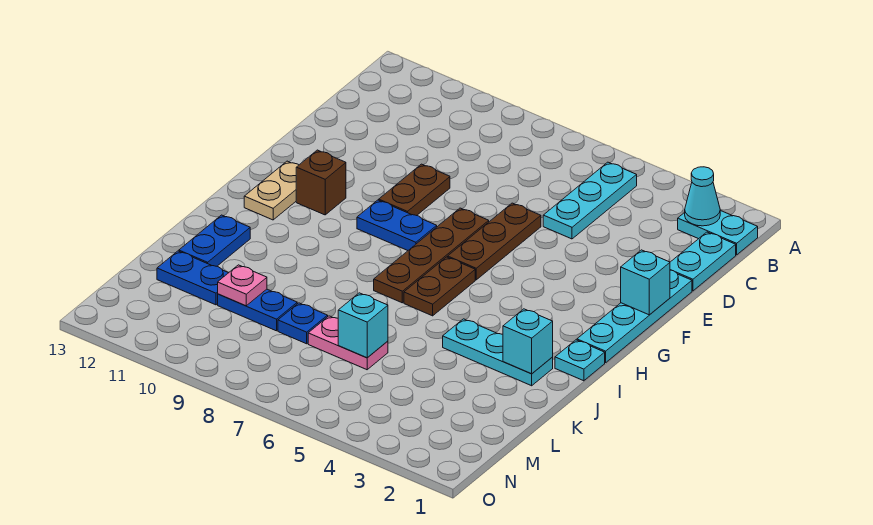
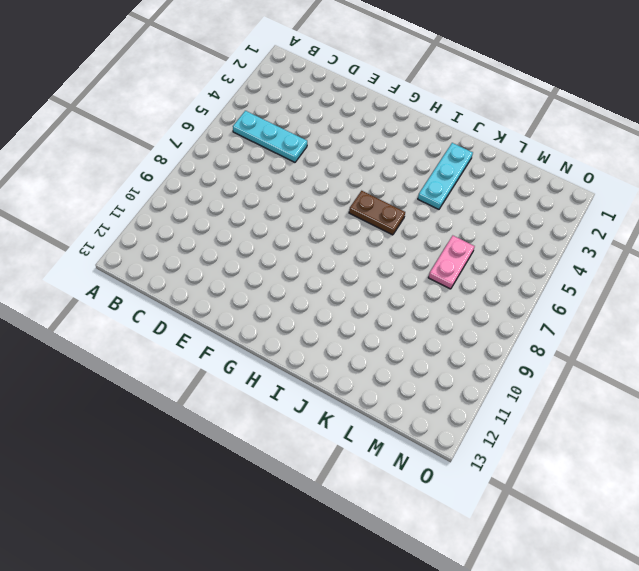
none -> cyan plate B1:B2 level 1
none -> cyan plate C1:D1 level 1
none -> cyan plate E1:H1 level 1

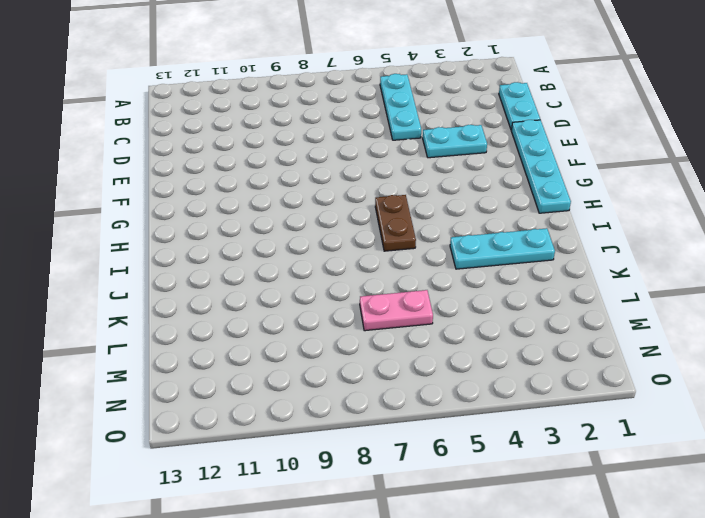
cyan plate E3:E4 level 1 -> cyan plate B1:B2 level 1
none -> brown plate E6:G6 level 1
none -> brown plate E9:F9 level 1
none -> brown plate F7:I7 level 1

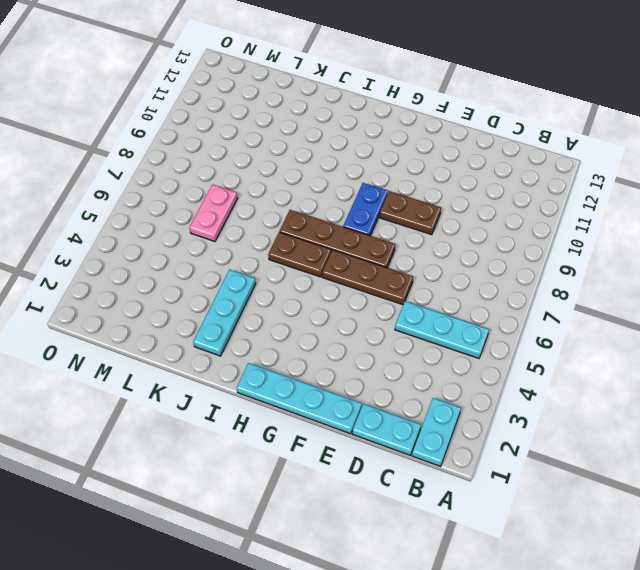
none -> brown brick G11 level 1
none -> tan plate G12:H12 level 1
none -> cyan plate I1 level 1

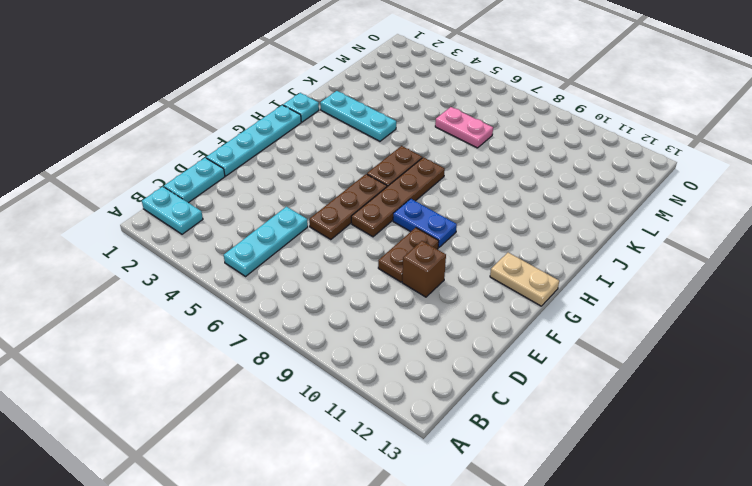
brown brick E10 level 1 -> brown brick G11 level 1
tan plate G12:G13 level 1 -> tan plate G12:H12 level 1
none -> blue plate J12:K12 level 1
none -> blue plate L8 level 1
none -> blue plate L9:L10 level 1

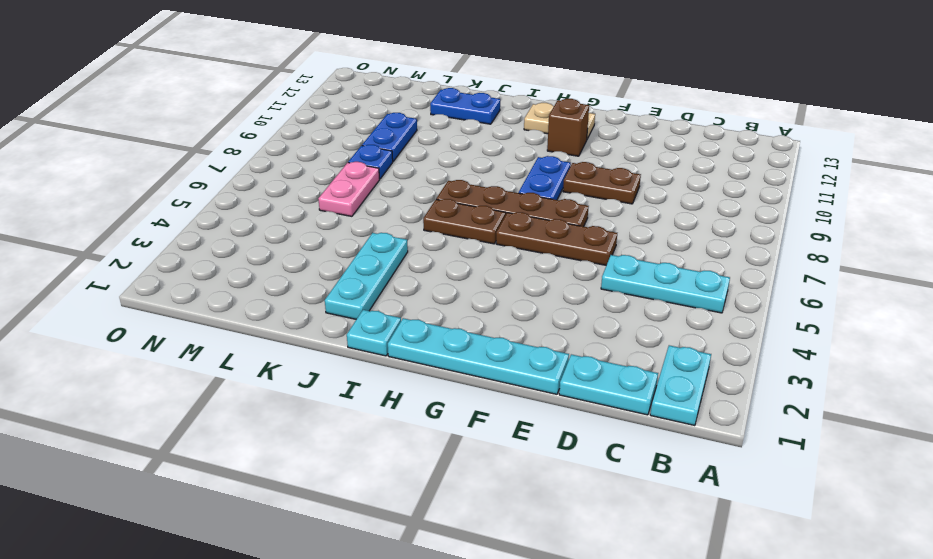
none -> blue plate L11:L12 level 1
none -> cyan cone B2 level 2
none -> cyan brick F1 level 2

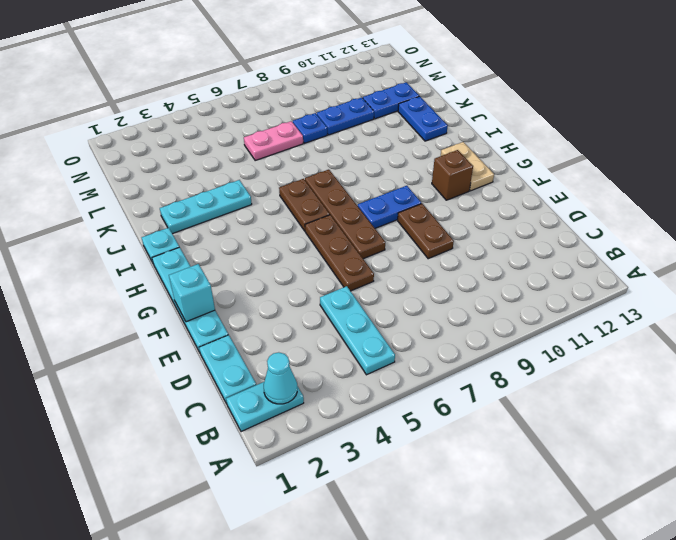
none -> cyan brick J2 level 2
none -> cyan brick L6 level 2
none -> pink plate L10 level 2

